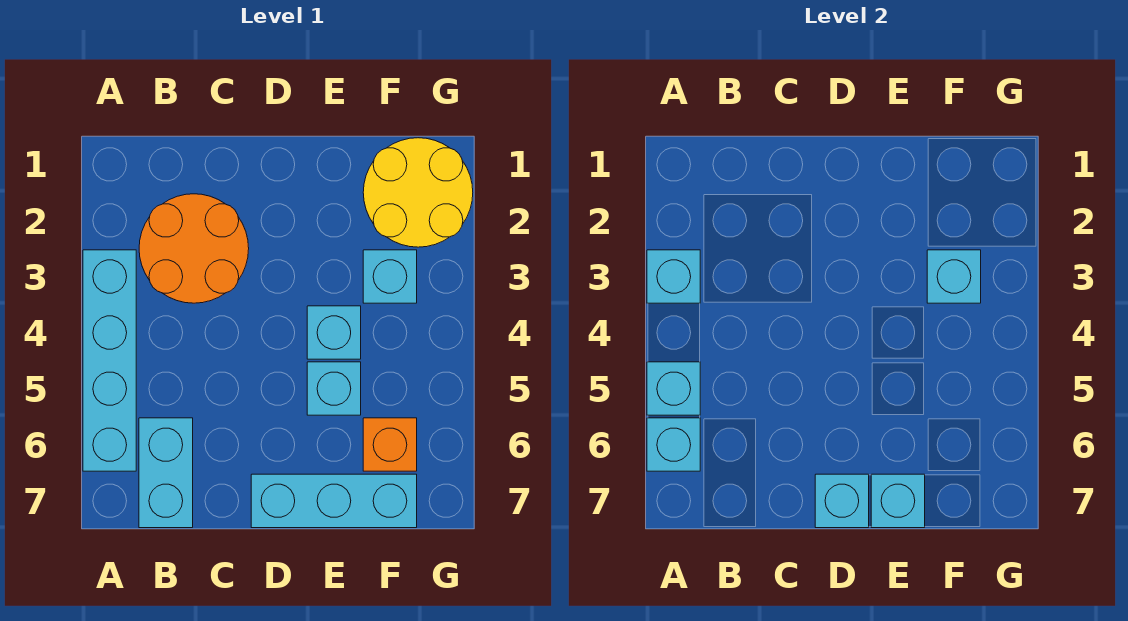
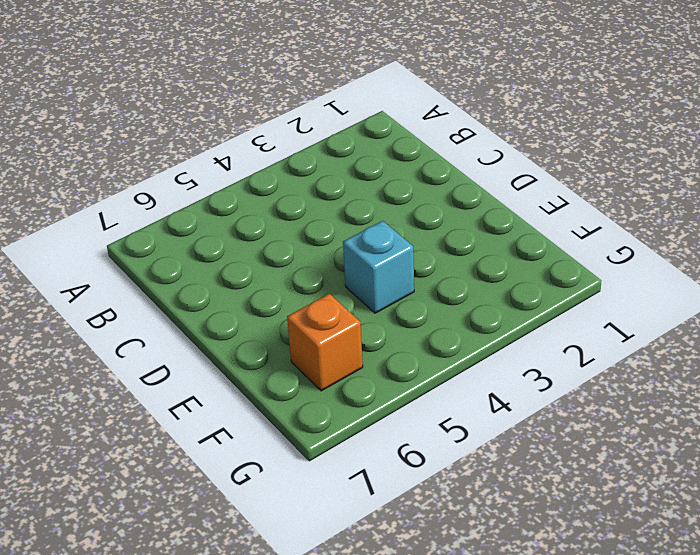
none -> cyan brick A3:A6 level 1
none -> orange round brick B2:C3 level 1
none -> cyan brick B6:B7 level 1

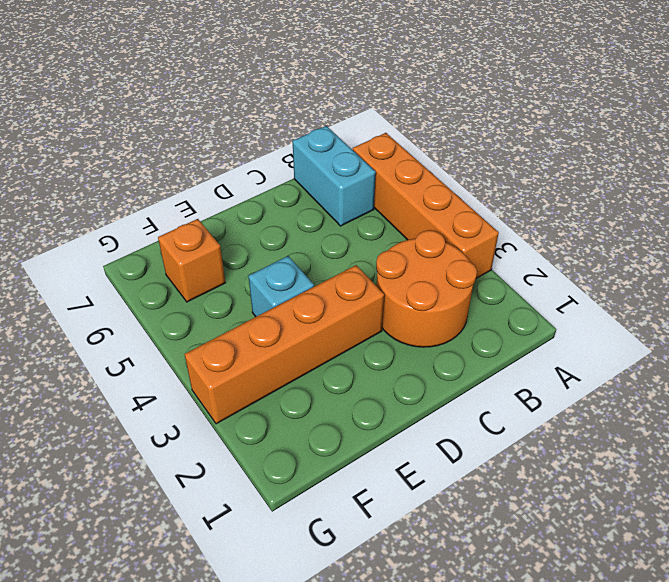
orange brick A3:A6 level 1 -> cyan brick A3:A6 level 1
orange brick D3:G3 level 1 -> cyan brick F3 level 1
none -> cyan brick D7:F7 level 1
none -> cyan brick E5 level 1
none -> yellow round brick F1:G2 level 1

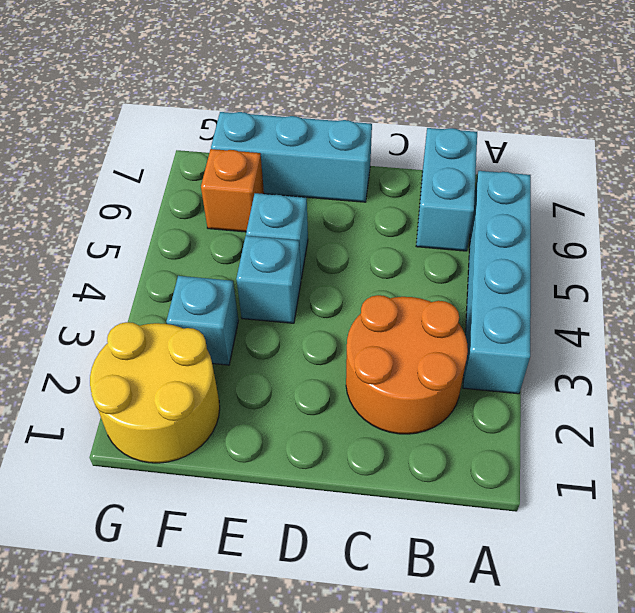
none -> cyan brick A3 level 2
none -> cyan brick A5 level 2
none -> cyan brick A6 level 2

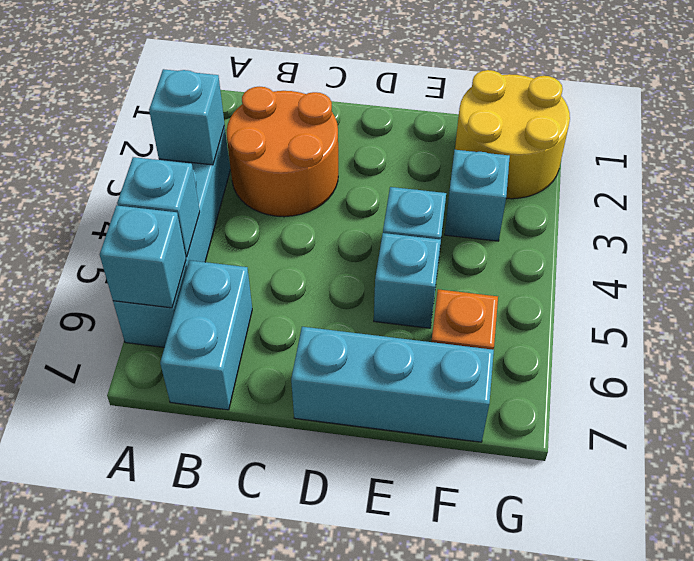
none -> cyan brick D7 level 2
none -> cyan brick E7 level 2
none -> cyan brick F3 level 2

